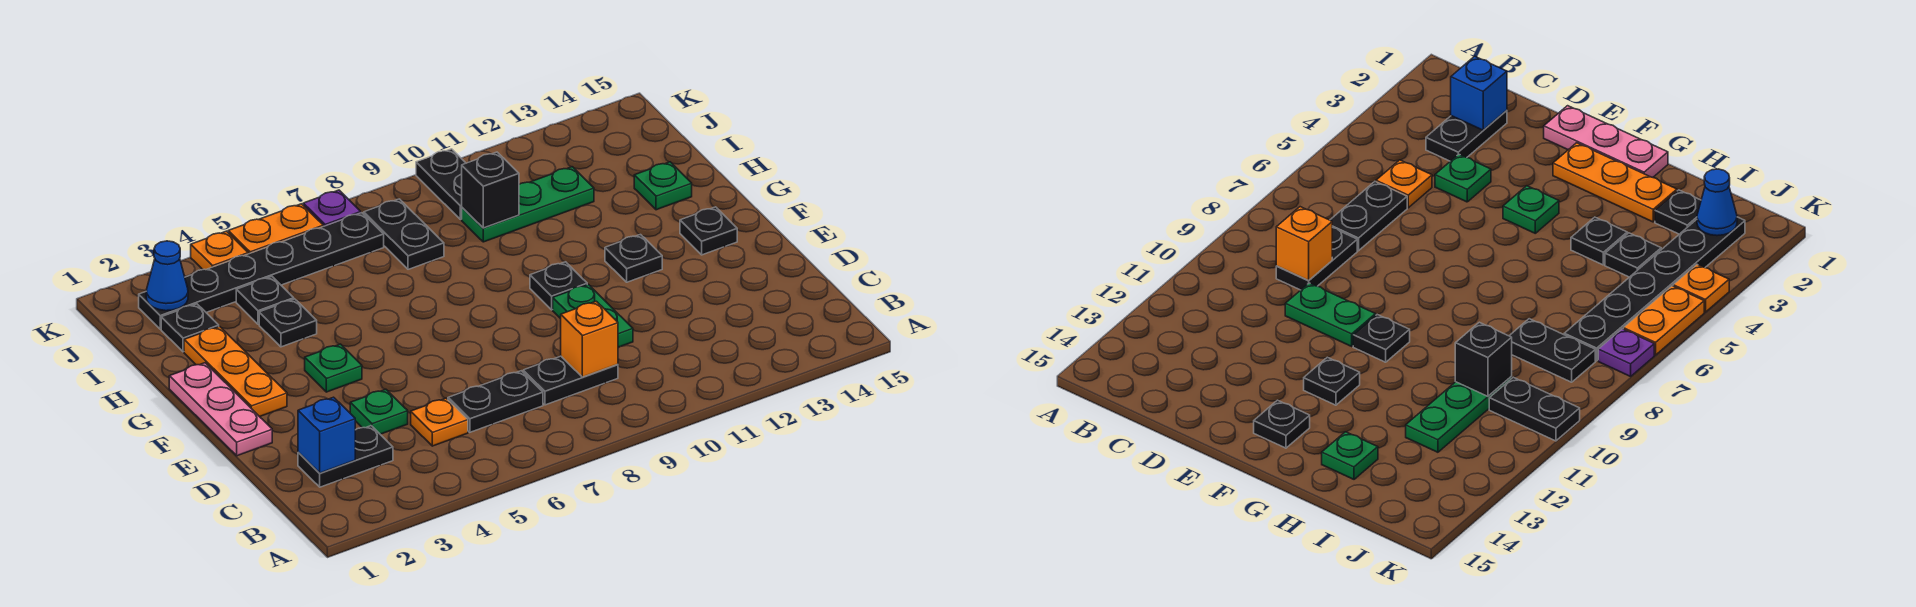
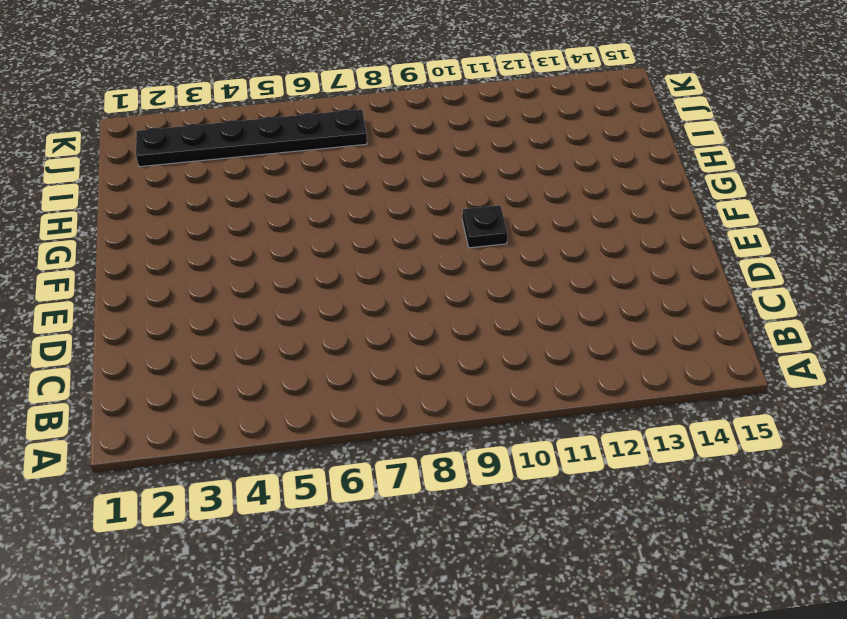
none -> black plate C2:C3 level 1
none -> orange plate C5 level 1
none -> black plate C6:C7 level 1

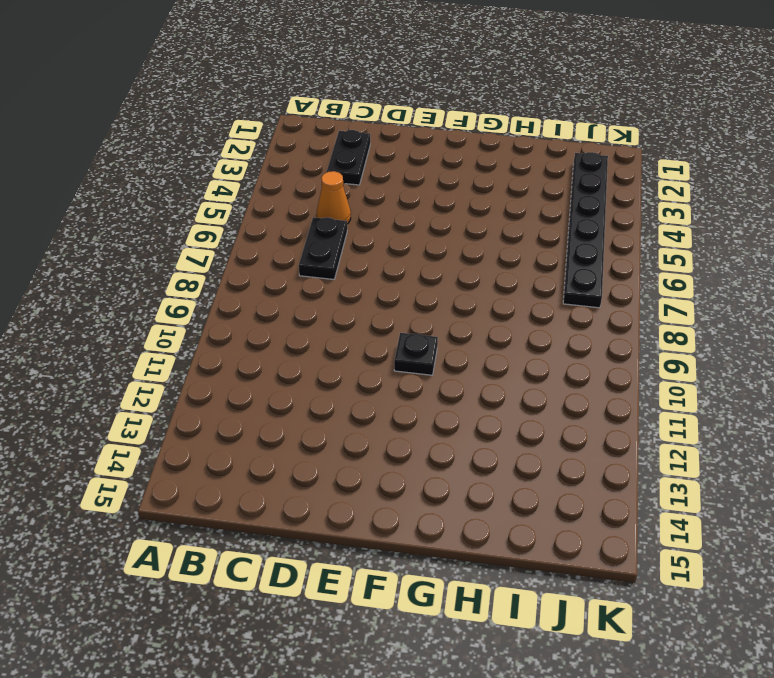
orange cone C5 level 1 -> orange plate C5 level 1
none -> black plate C8:C9 level 1
none -> green plate D4 level 1
none -> green plate D10:E10 level 1

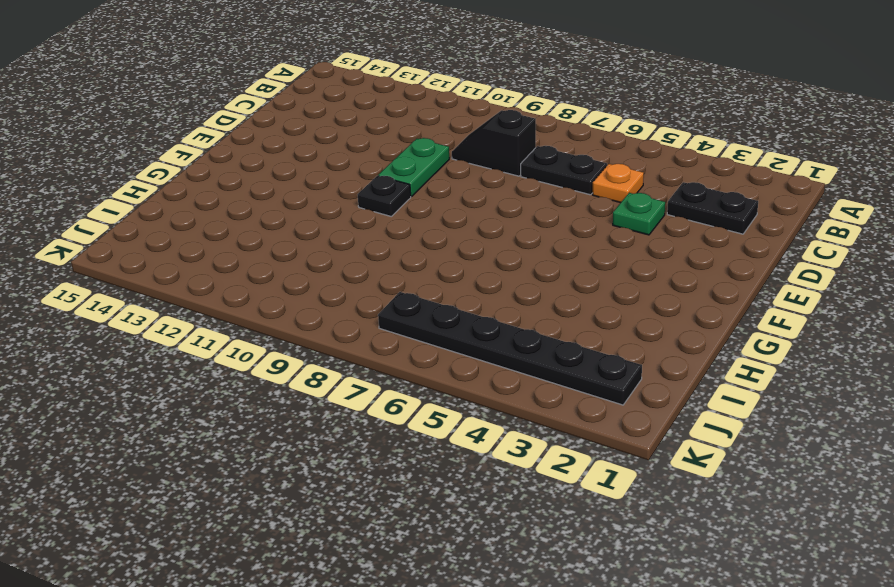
black slope C8:C9 level 1 top 8 -> black plate C8:C9 level 1
none -> pink plate E1:G1 level 1
none -> orange plate F2:H2 level 1
none -> green plate F4 level 1

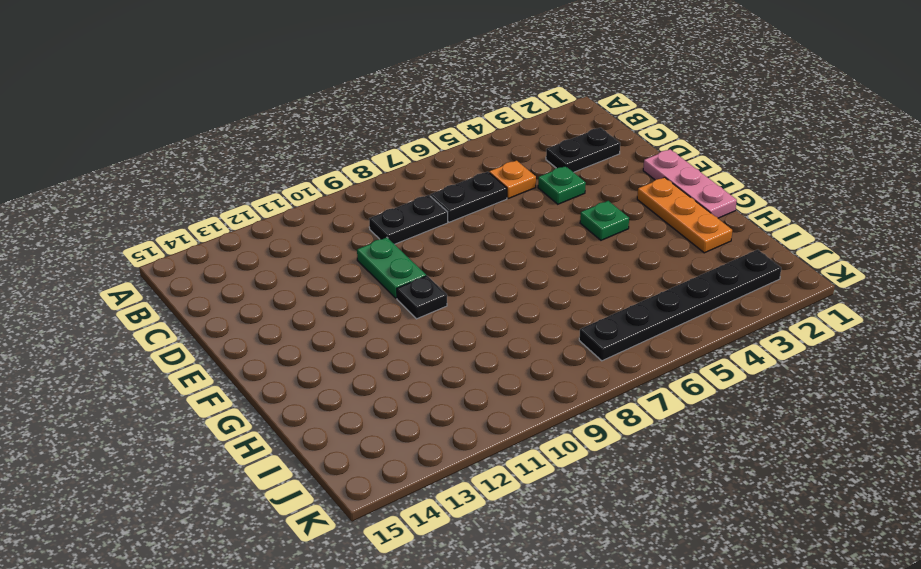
none -> black plate F12 level 1
none -> black plate F14 level 1
none -> black plate H4 level 1

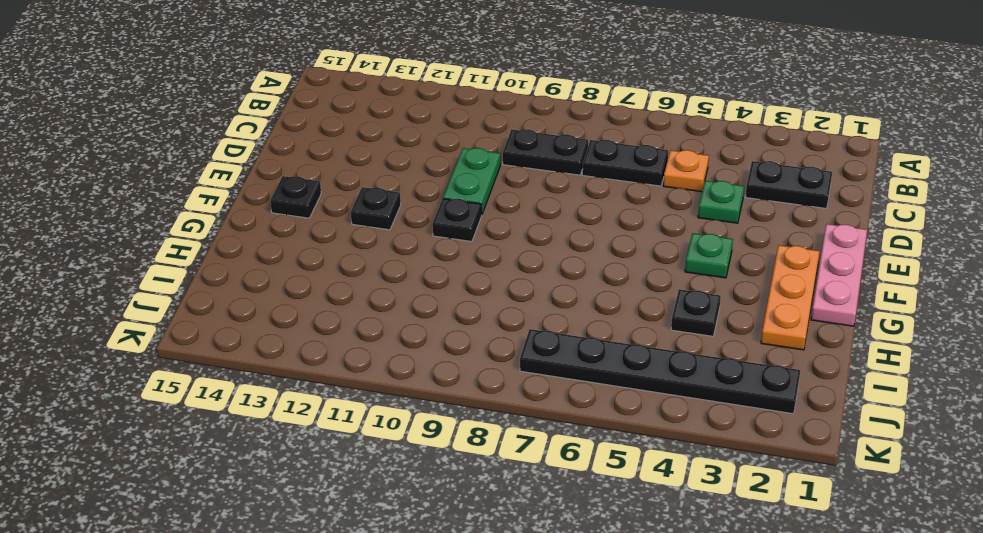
none -> green plate H14 level 1
none -> black plate I2 level 1
none -> black plate I4 level 1

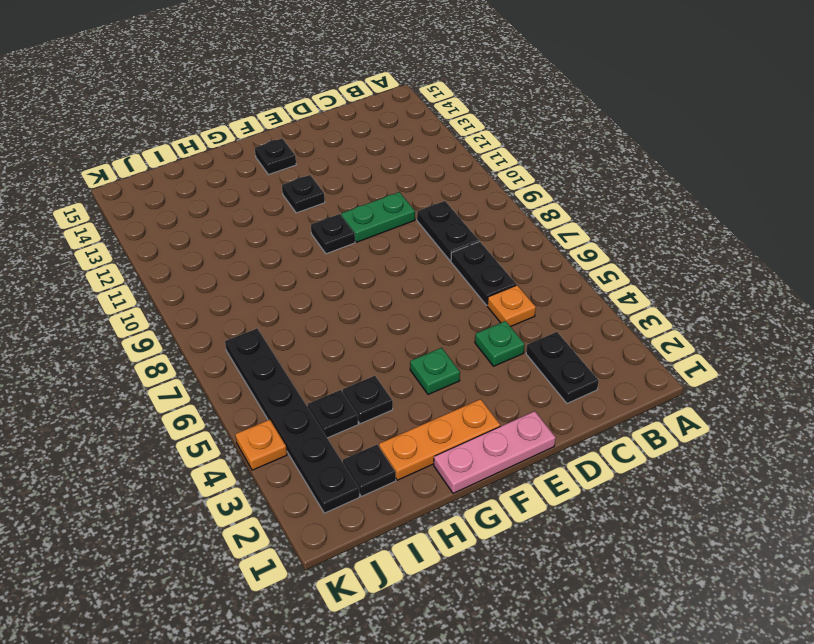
none -> green plate H14 level 1
none -> black plate I8:J8 level 1
none -> green plate I10:I12 level 1

